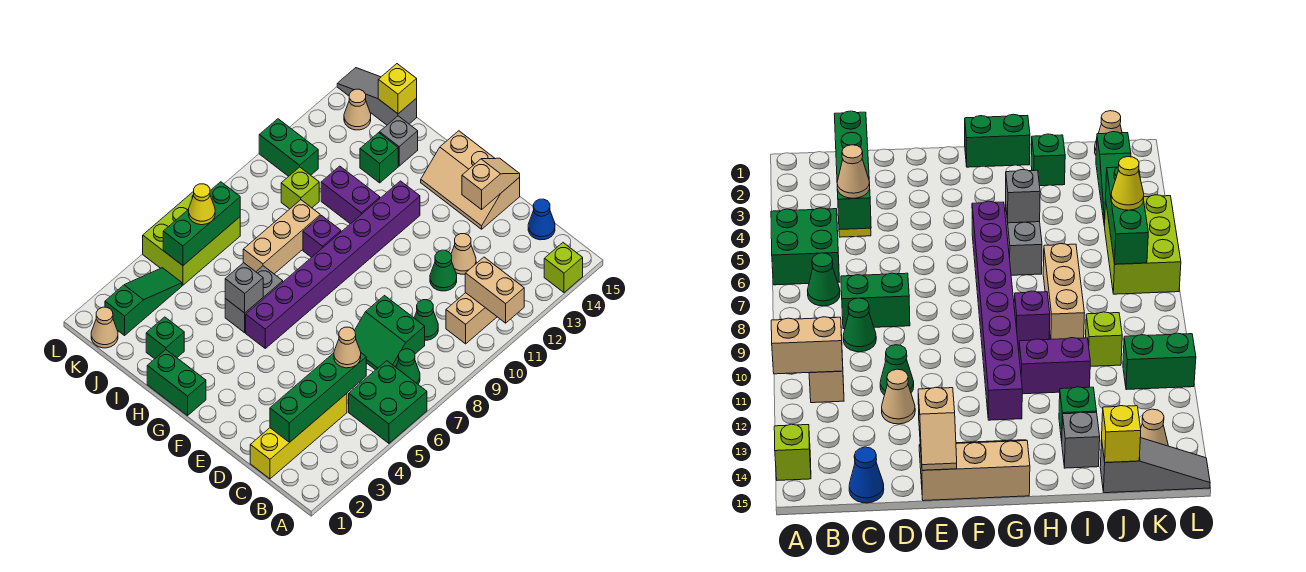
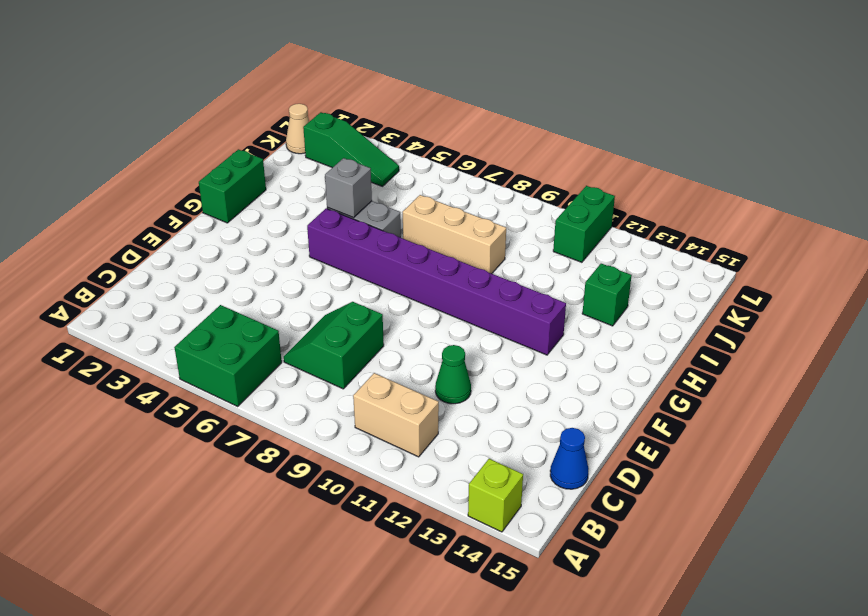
none -> green cone B7 level 1
none -> yellow brick C1:C4 level 1
none -> green cone C9 level 1
none -> tan cone D12 level 1

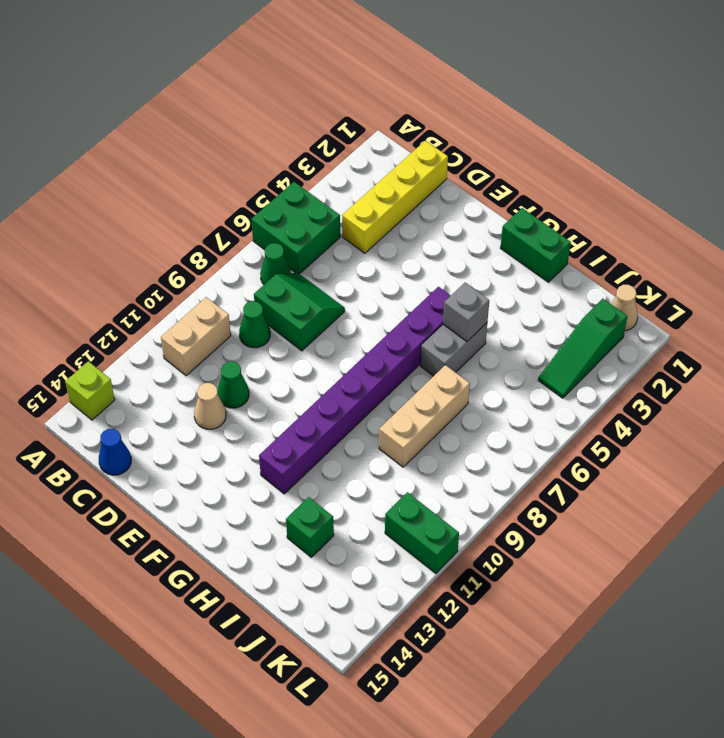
none -> tan slope E14:G15 level 1 top 15
none -> purple brick H9 level 1
none -> purple brick H11:I11 level 1
none -> green brick I2 level 1

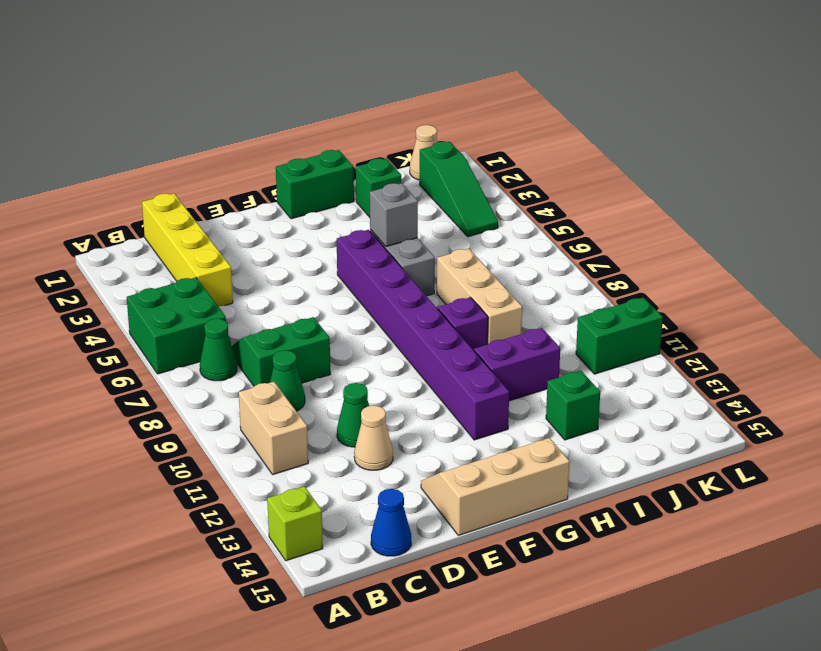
none -> grey brick I14 level 1
none -> lime brick J10 level 1
none -> grey slope J15:L15 level 1 top J
none -> lime brick K5:L7 level 1

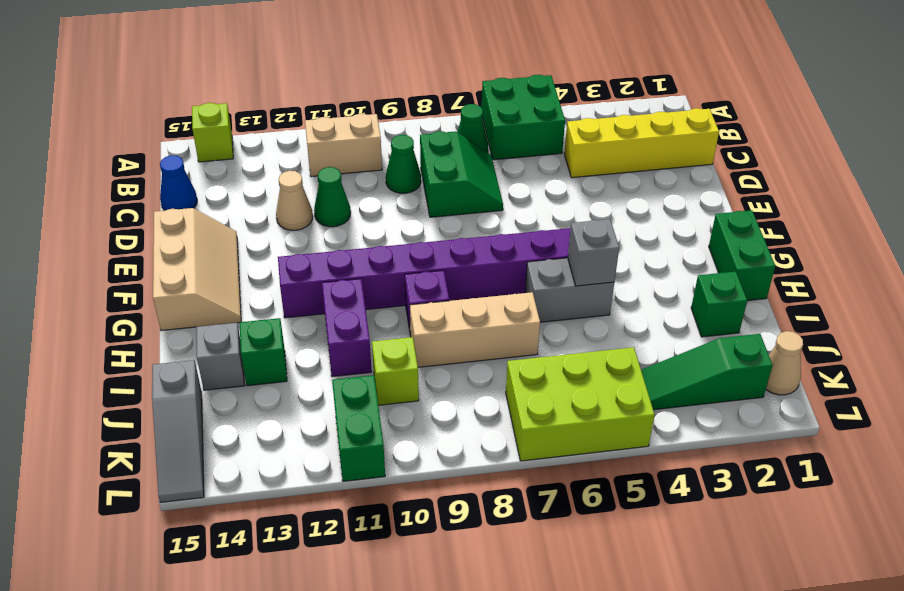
none -> tan cone K14 level 1
none -> tan brick A11:B11 level 2
none -> green brick C2:C5 level 2
none -> tan slope E14:E15 level 2 top 14

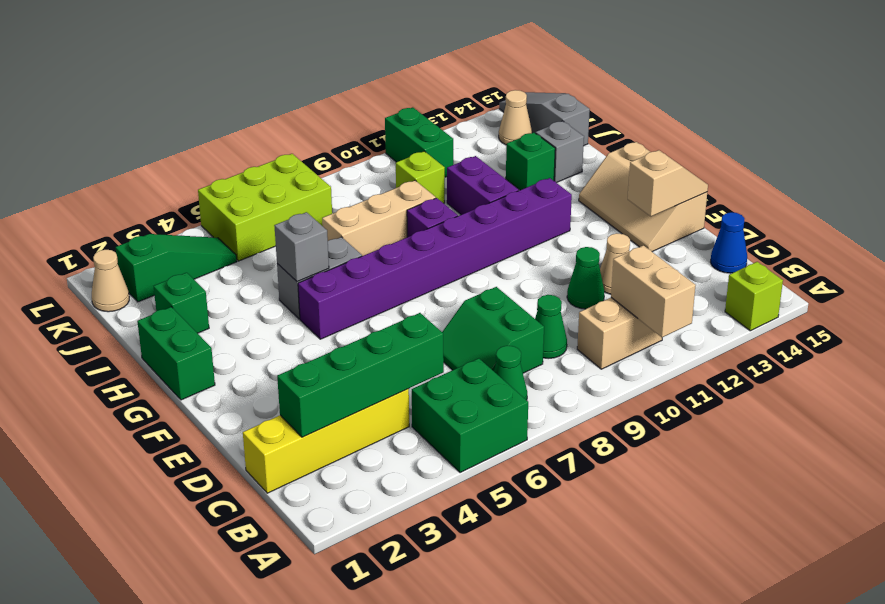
none -> yellow brick J15 level 2
none -> green brick K5:K7 level 2
none -> tan cone C5 level 3
none -> yellow cone K6 level 3

